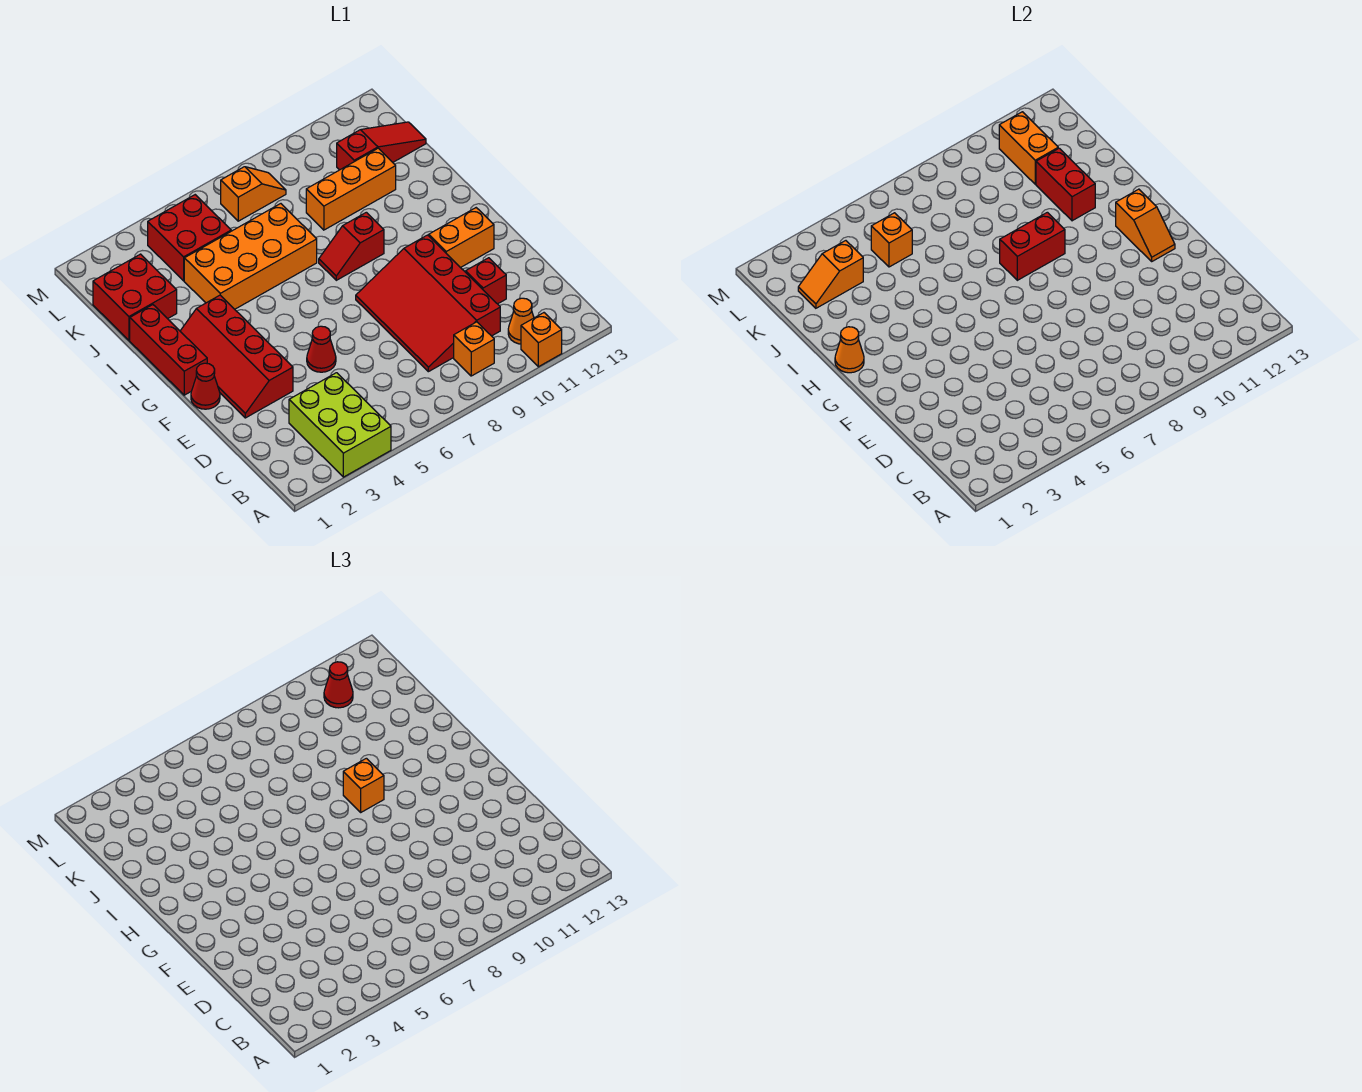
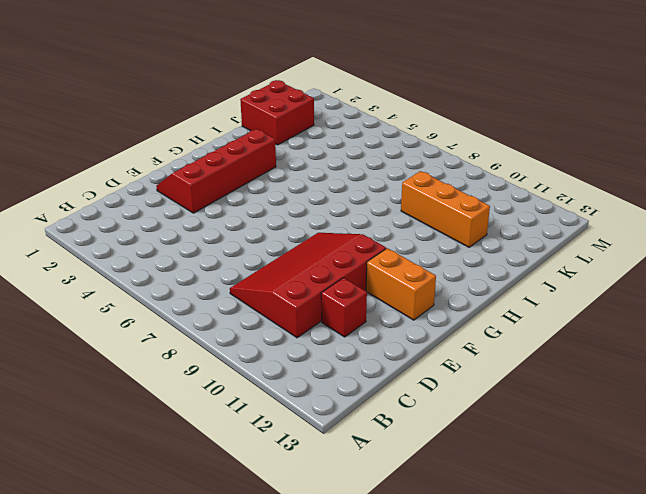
none -> lime brick A3:C4 level 1
none -> orange brick A11 level 1
none -> orange brick B9 level 1

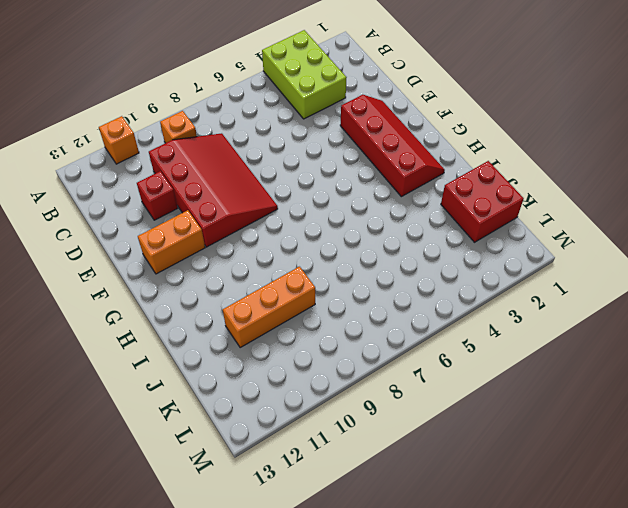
none -> orange cone B11 level 1
none -> red cone E5 level 1
none -> red cone F1 level 1

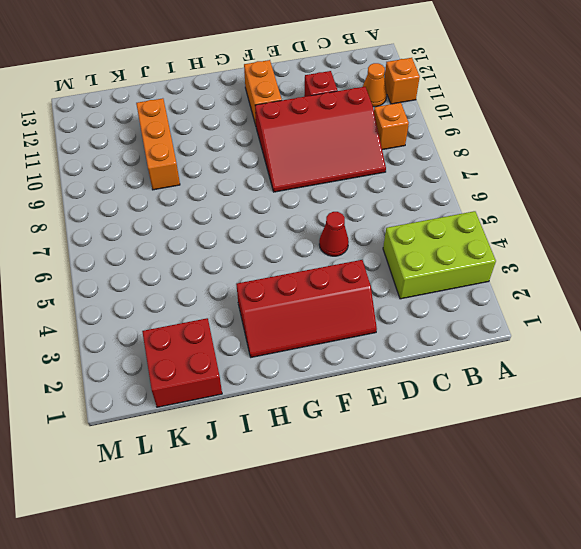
none -> red cone F1 level 1
none -> red brick G1:I1 level 1
none -> red slope H8:H9 level 1 top 9

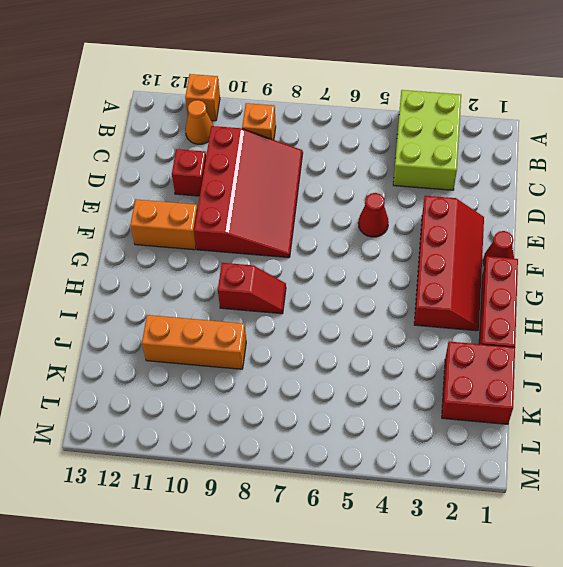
none -> orange brick I4:J7 level 1
none -> red brick K4:L5 level 1
none -> red slope K11:K13 level 1 top 11

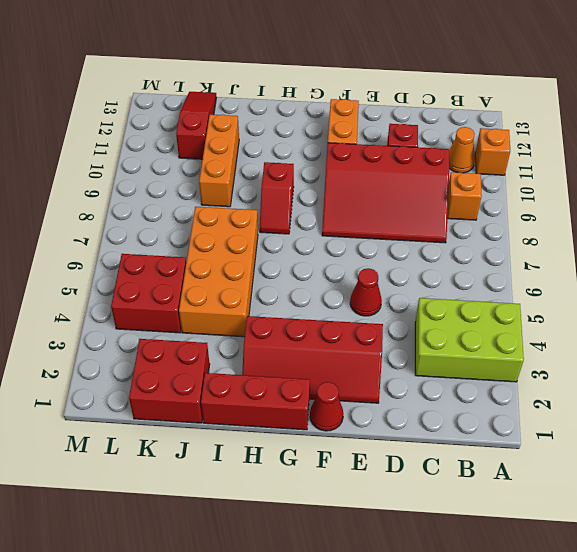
none -> orange slope L7:L8 level 1 top 7
none -> orange slope F12:G12 level 2 top G
none -> orange cone H1 level 2

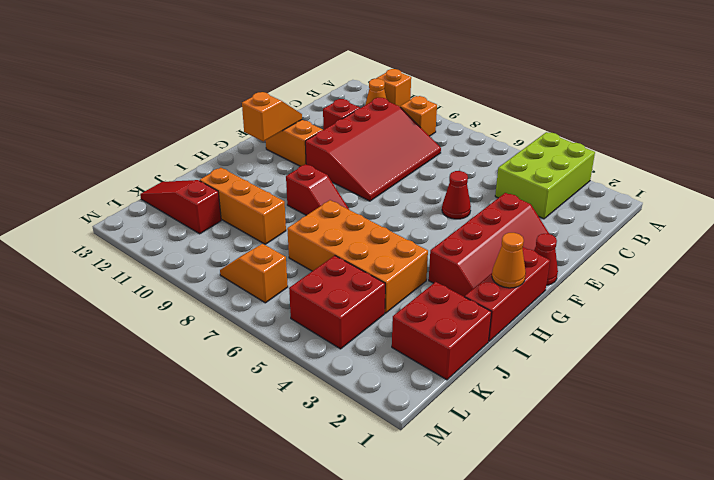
none -> red brick H8:H9 level 2
none -> red brick I11:J11 level 2
none -> orange slope K2:K3 level 2 top 3

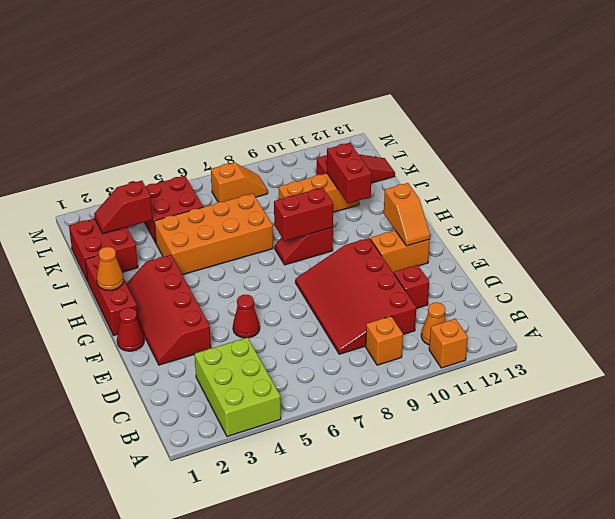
red slope K2:K3 level 2 top 3 -> orange slope K2:K3 level 2 top 3
none -> orange brick K5 level 2
none -> orange brick K11:L11 level 2
none -> orange brick H9 level 3

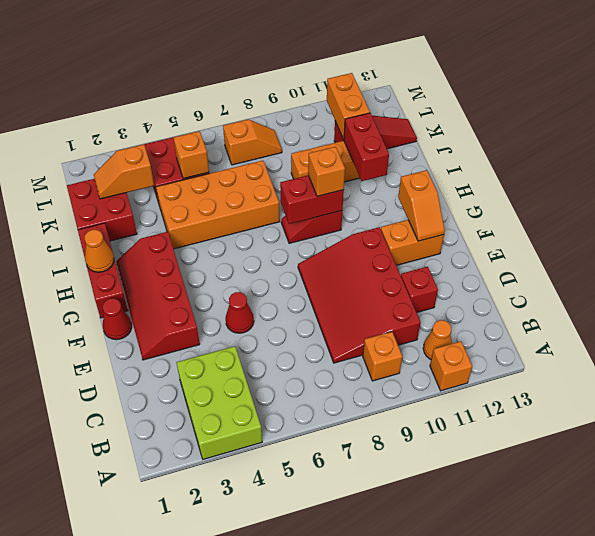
none -> red cone L11 level 3

